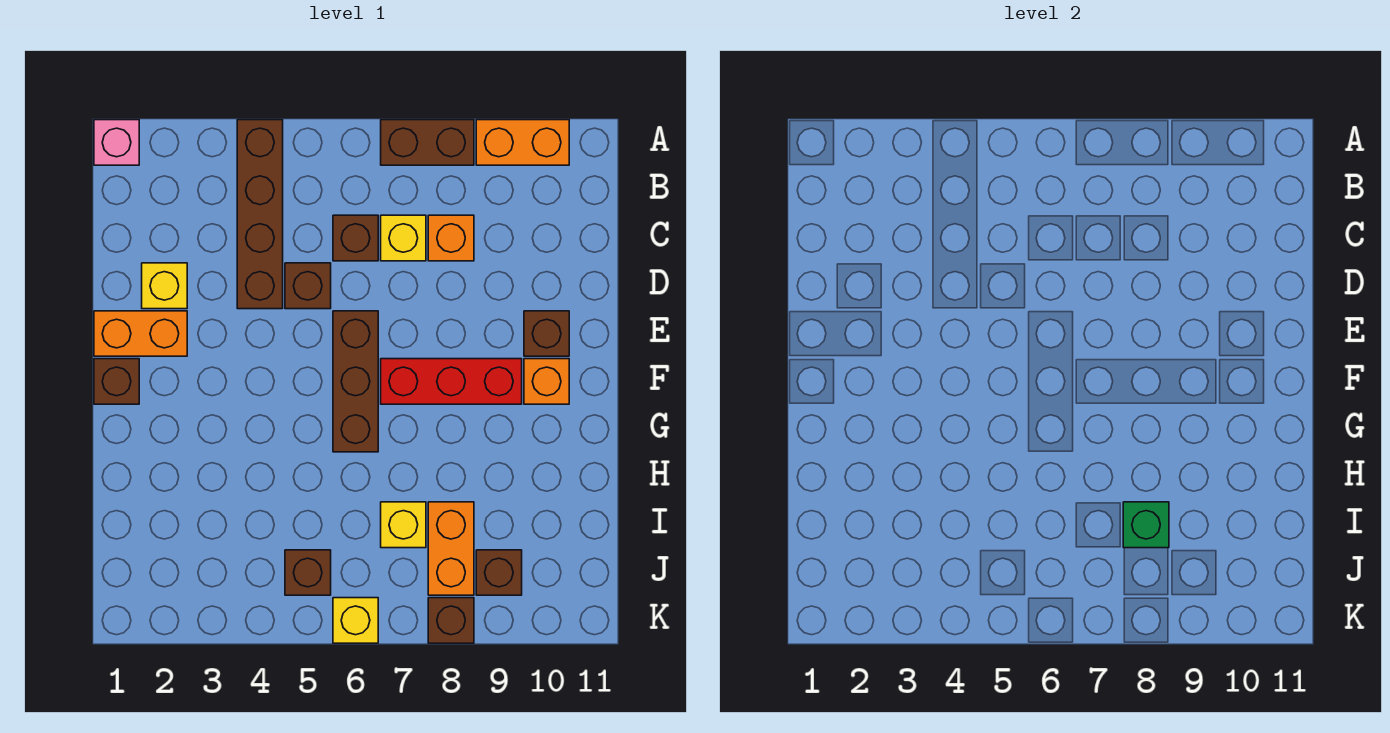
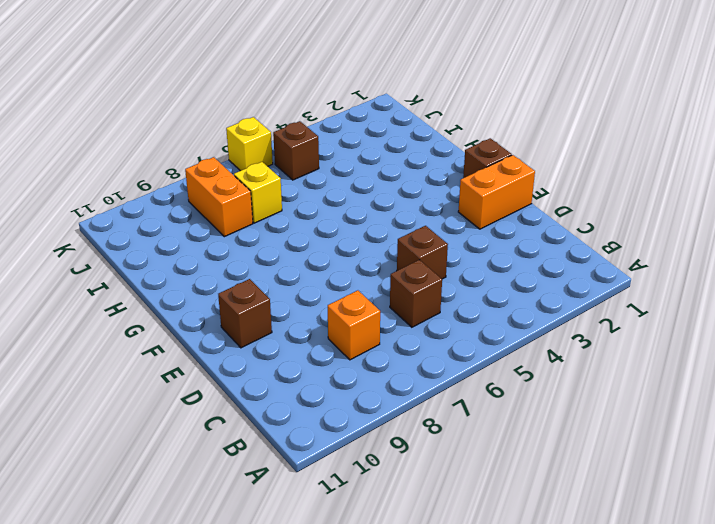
none -> pink brick A1 level 1
none -> brown brick A4:D4 level 1
none -> brown brick A7:A8 level 1

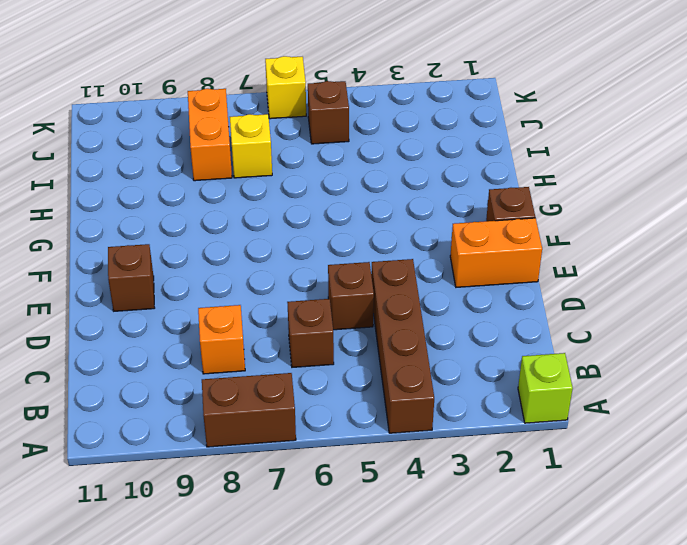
lime brick A1 level 1 -> pink brick A1 level 1
none -> orange brick A9:A10 level 1
none -> yellow brick C7 level 1
none -> yellow brick D2 level 1

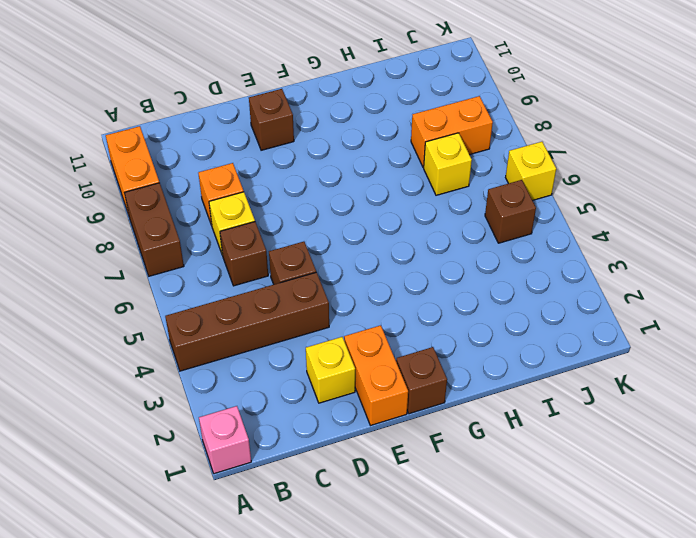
none -> brown brick E6:G6 level 1
none -> red brick F7:F9 level 1
none -> orange brick F10 level 1

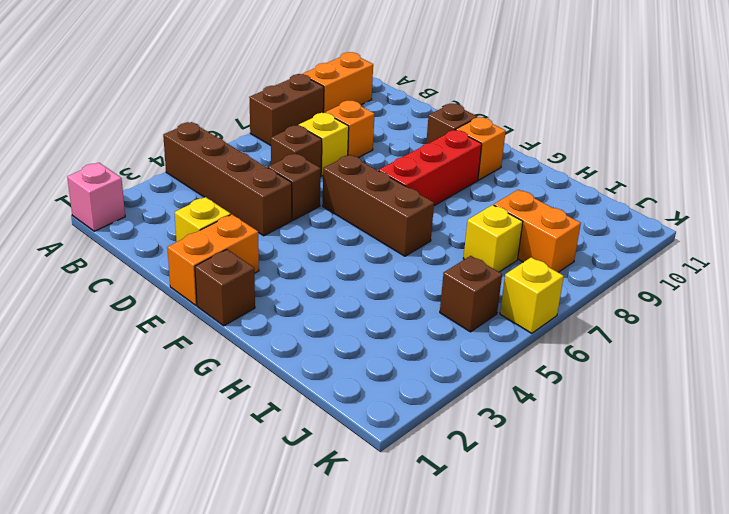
none -> brown brick J9 level 1
none -> brown brick K8 level 1
none -> green brick I8 level 2

